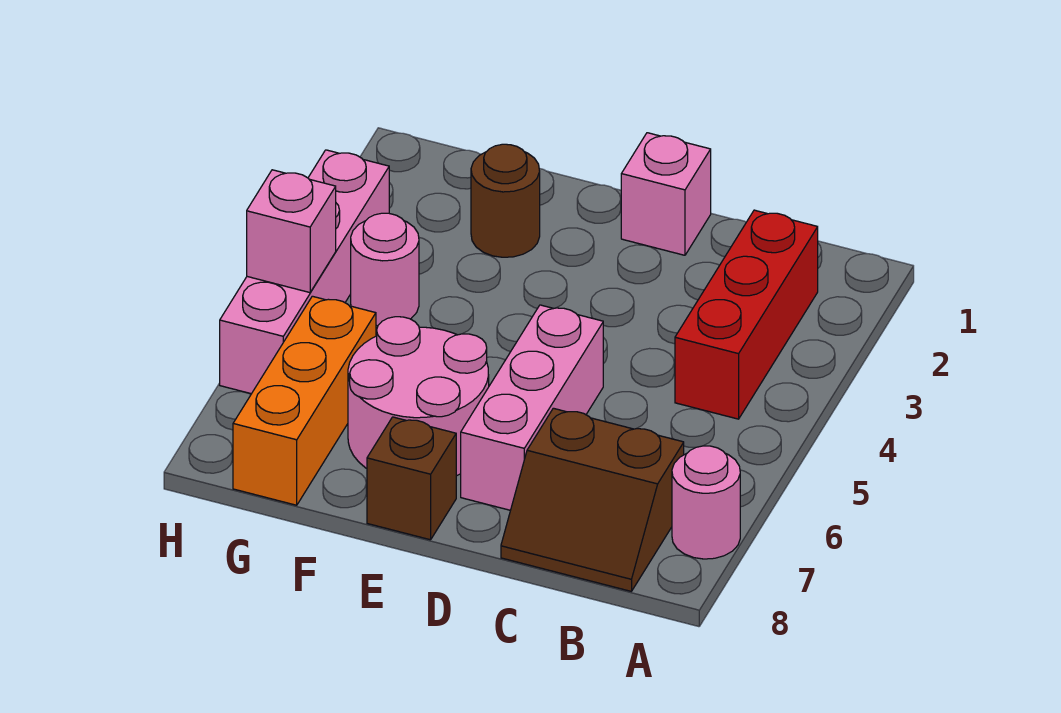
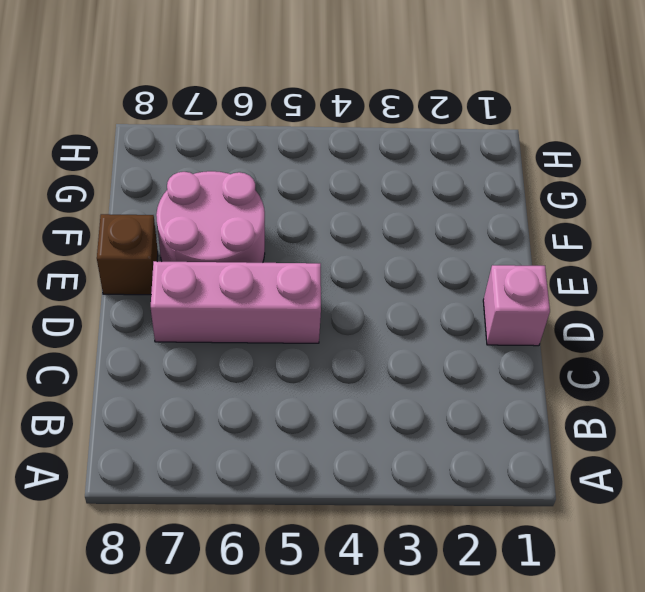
none -> pink round brick A7 level 1
none -> red brick B2:B4 level 1
none -> brown slope B7:C8 level 1 top 7

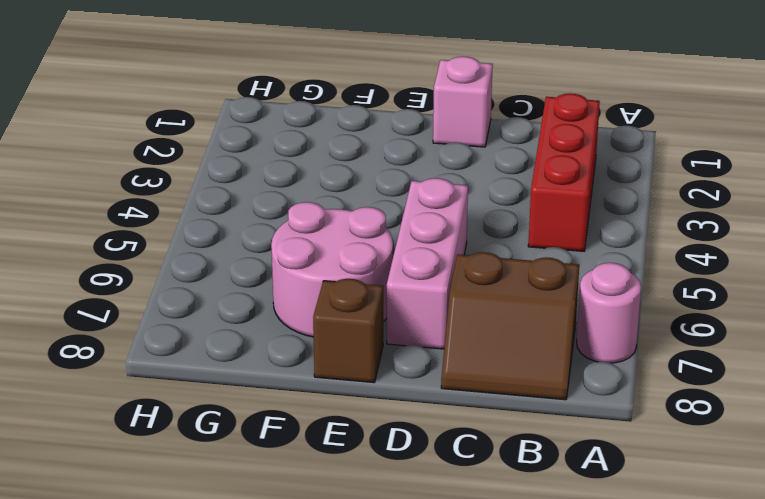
none -> brown round brick F2 level 1
none -> pink round brick G4 level 1
none -> orange brick G6:G8 level 1

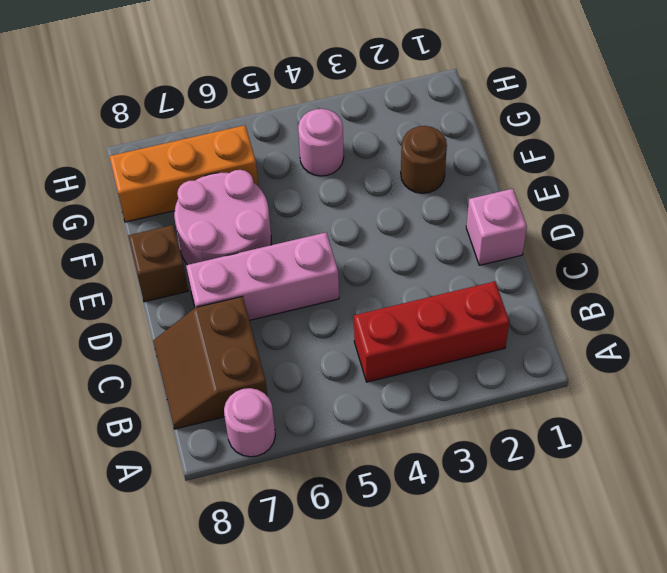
none -> pink brick H3:H6 level 1
none -> pink brick H5 level 2

